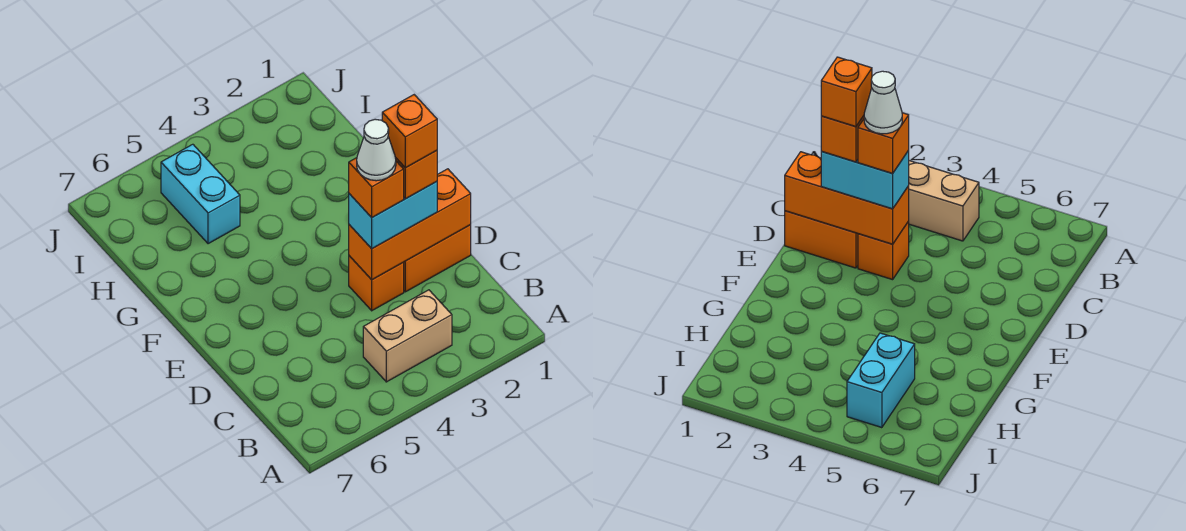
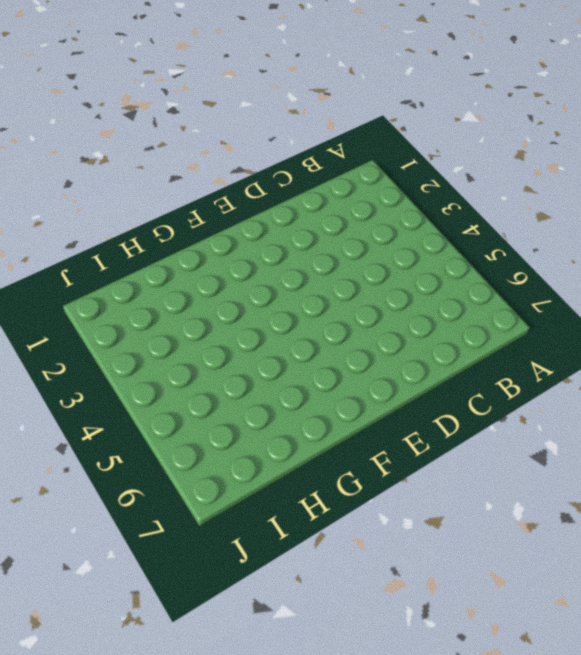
none -> tan brick B3:B4 level 1
none -> orange brick D1:D2 level 1

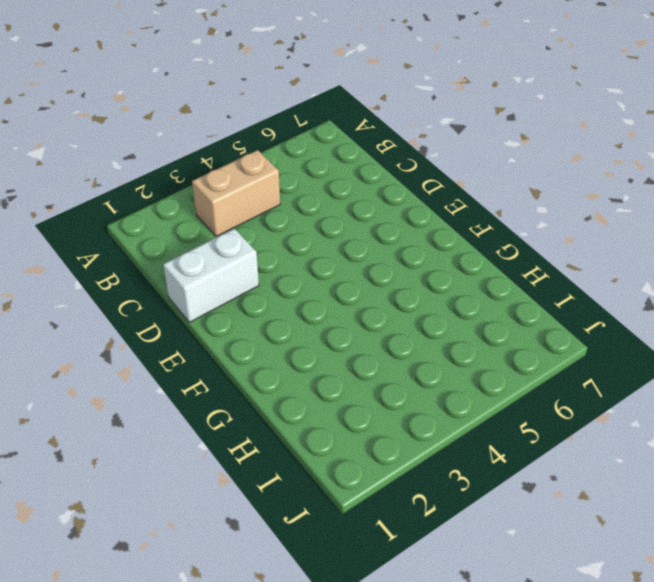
white brick D1:D2 level 1 -> orange brick D1:D2 level 1
none -> orange brick D3 level 1
none -> cyan brick H5:I5 level 1

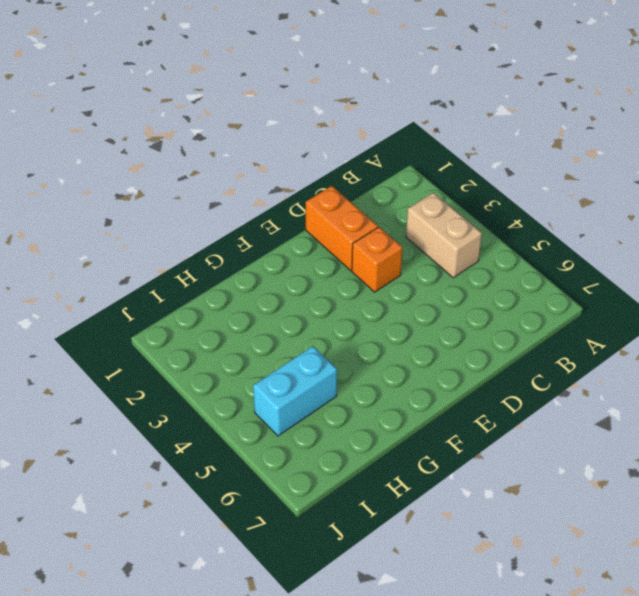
none -> orange brick D1:D3 level 2
none -> cyan brick D2:D3 level 3

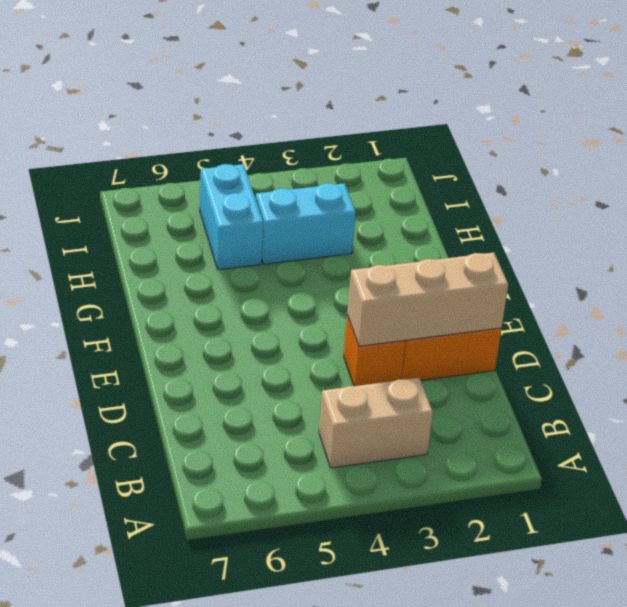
tan brick D1:D3 level 2 -> orange brick D1:D3 level 2
cyan brick H3:H4 level 1 -> cyan brick D2:D3 level 3
none -> orange brick D2 level 4
none -> orange brick D3 level 4

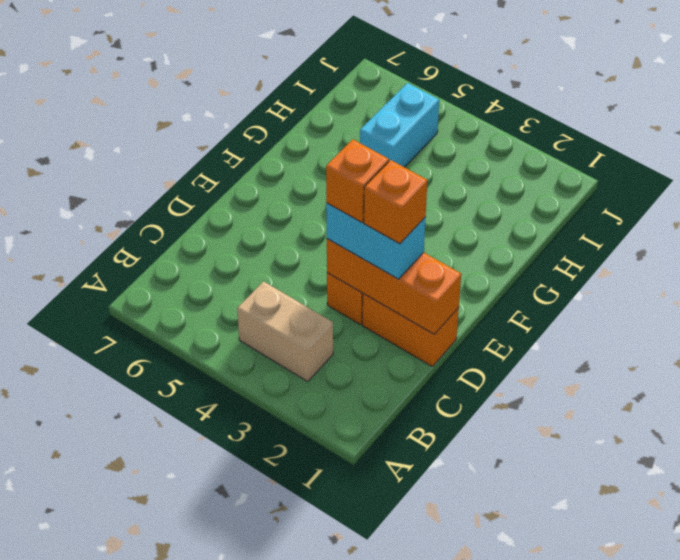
none -> orange brick D2 level 5
none -> white cone D3 level 5

